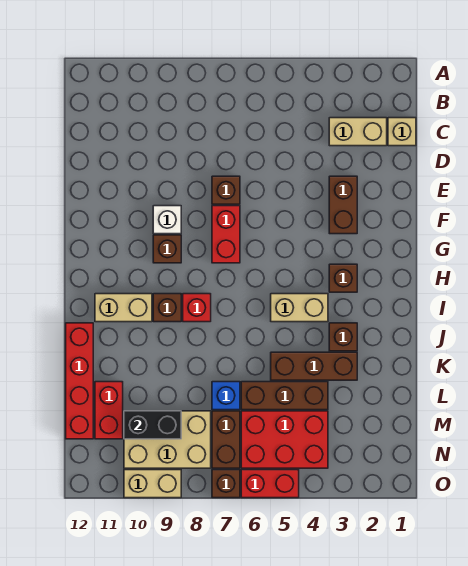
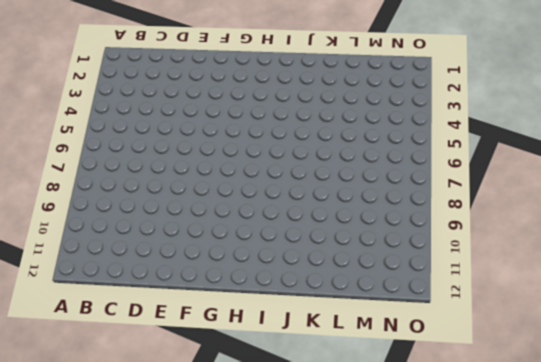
none -> tan brick C1 level 1
none -> tan brick C2:C3 level 1
none -> brown brick E3:F3 level 1

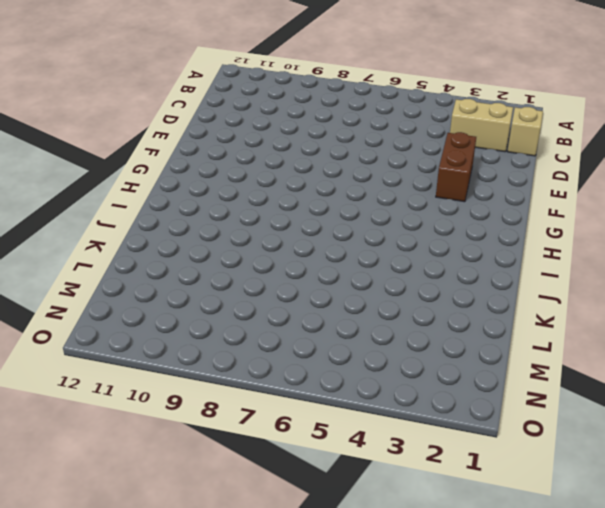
none -> brown brick E7 level 1
none -> red brick F7:G7 level 1
none -> white brick F9 level 1

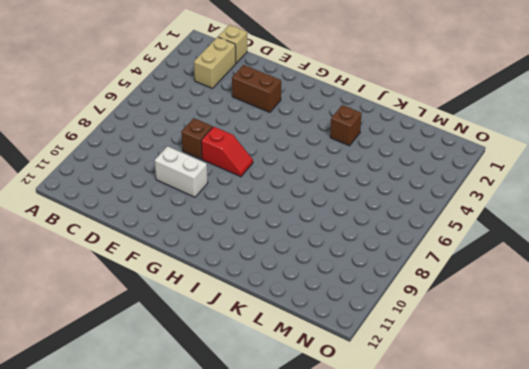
white brick E9:F9 level 1 -> white brick F9 level 1
red slope F7:G7 level 1 top F -> red brick F7:G7 level 1
none -> brown brick G9 level 1
none -> brown brick H3 level 1
none -> tan brick I4:I5 level 1

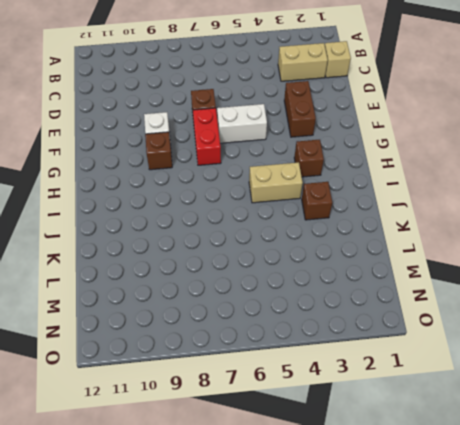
white brick F5:F6 level 1 -> none
none -> red brick I8 level 1
none -> brown brick I9 level 1
none -> tan brick I10:I11 level 1

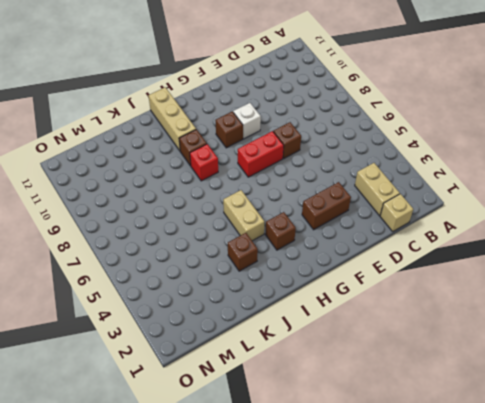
tan brick I10:I12 level 1 -> tan brick I10:I11 level 1
none -> red brick J12:M12 level 1
none -> brown brick K3:K5 level 1
none -> brown brick L4:L6 level 1

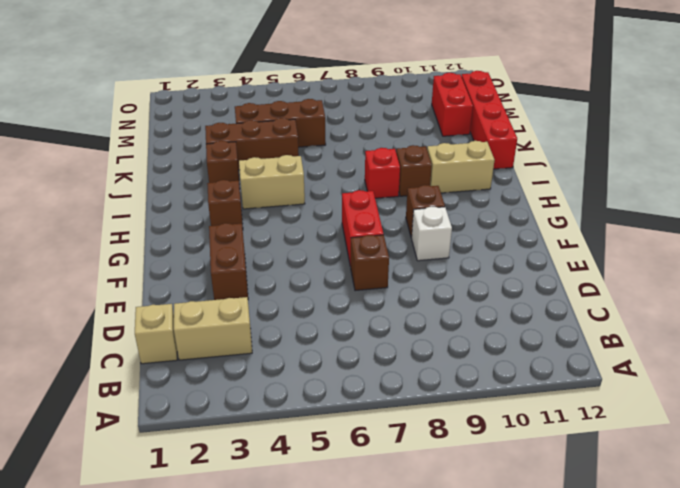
none -> blue brick L7 level 1
none -> red brick M4:N6 level 1
none -> brown brick M7:N7 level 1

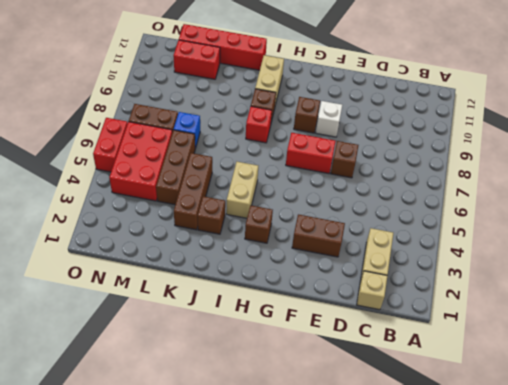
none -> tan brick M8:N10 level 1
none -> brown brick O7 level 1
none -> tan brick O9:O10 level 1

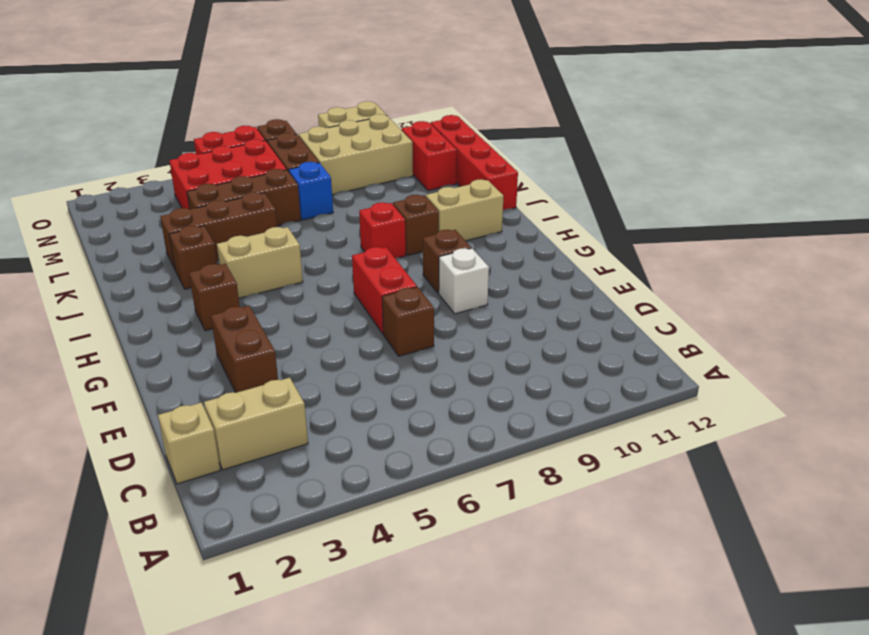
none -> black brick M9:M10 level 2

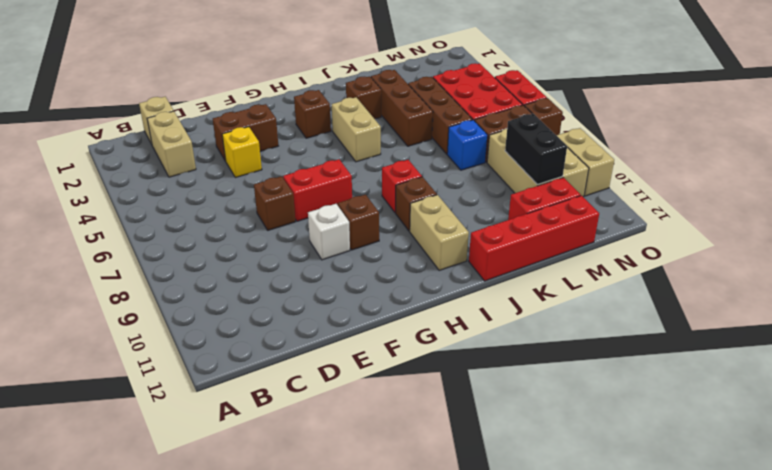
yellow brick E4 level 1 -> none

